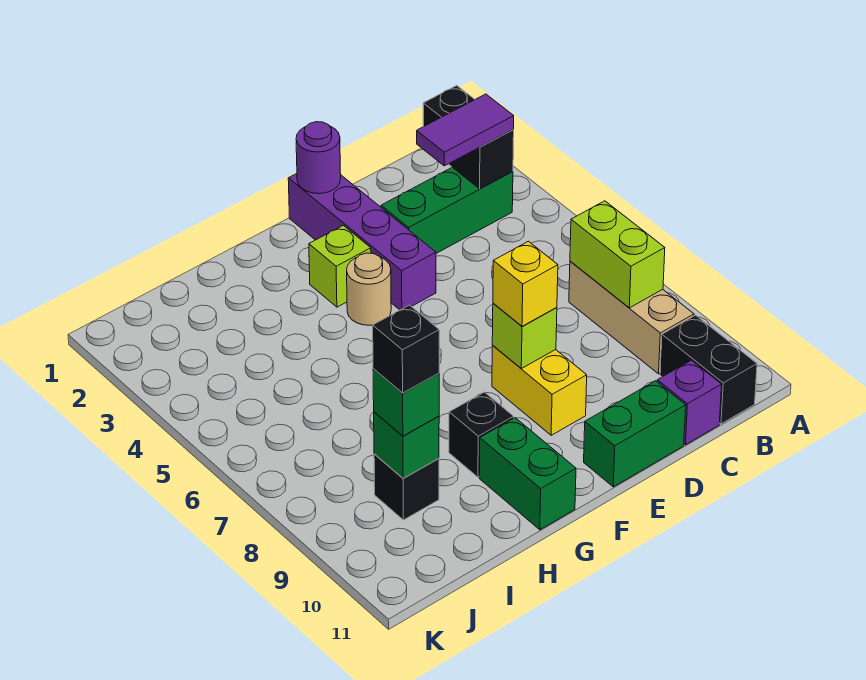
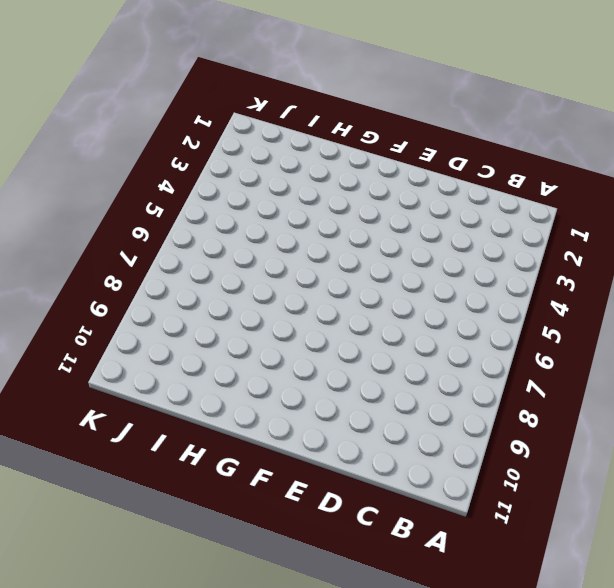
none -> green brick B3:D3 level 1
none -> tan brick B7:B9 level 1
none -> black brick B10:B11 level 1

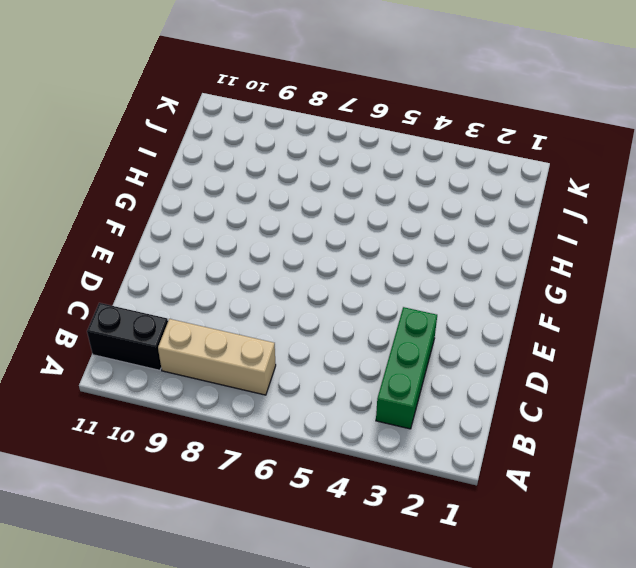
none -> purple brick C11 level 1
none -> green brick D11:E11 level 1
none -> purple brick E1:E4 level 1

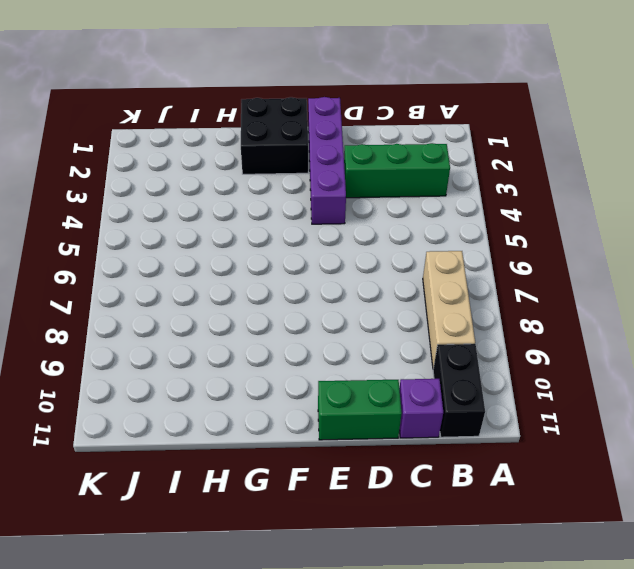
black brick F1:G2 level 1 -> none
none -> yellow brick E8:E9 level 1
none -> lime brick F3 level 1
none -> tan round brick F4 level 1

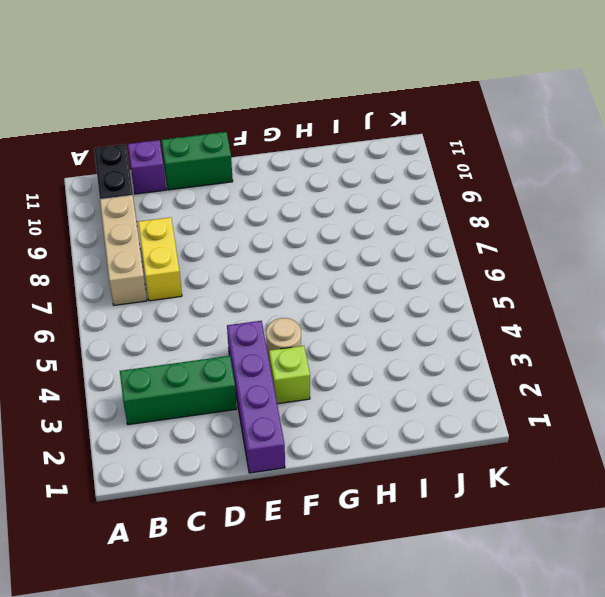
yellow brick C7:C8 level 1 -> yellow brick E8:E9 level 1
none -> black brick G9 level 1
none -> green brick G10:G11 level 1
none -> black brick I9 level 1

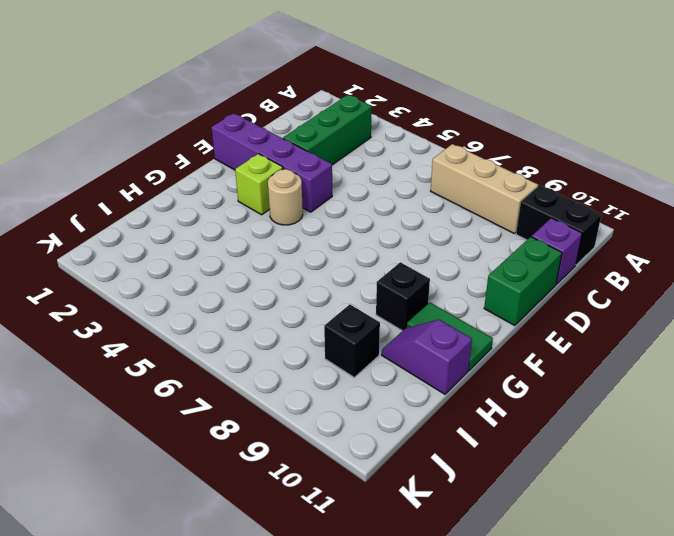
green tile G10:G11 level 1 -> green brick G10:G11 level 1
purple slope H10:H11 level 1 top 11 -> none
none -> yellow brick E8:E9 level 1
none -> black brick B2:B3 level 2
none -> lime brick B7:B8 level 2

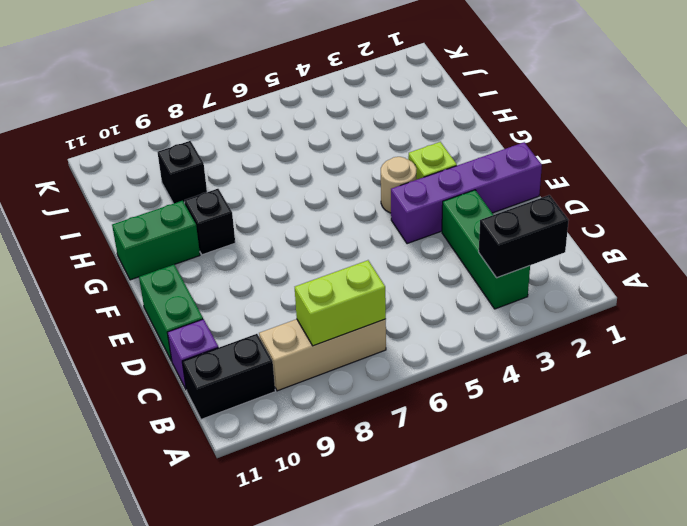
none -> yellow brick E8:E9 level 1
none -> purple round brick E1 level 2
none -> lime brick E8 level 2

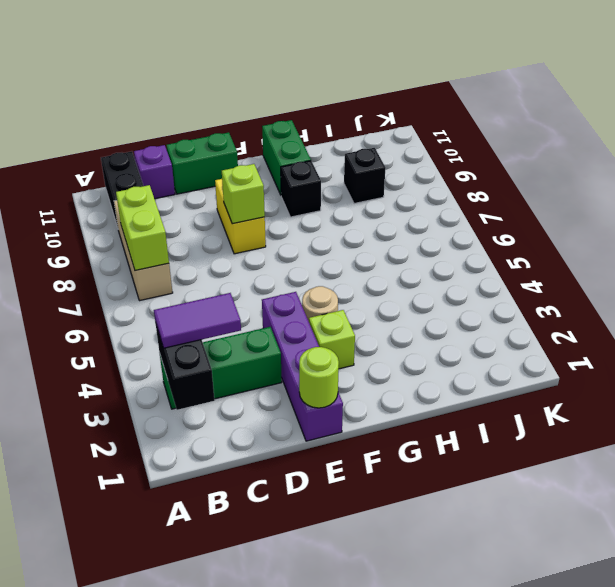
lime round brick E1 level 2 -> purple round brick E1 level 2
none -> green brick I9 level 2
none -> yellow brick E8 level 3
none -> green brick I9 level 3

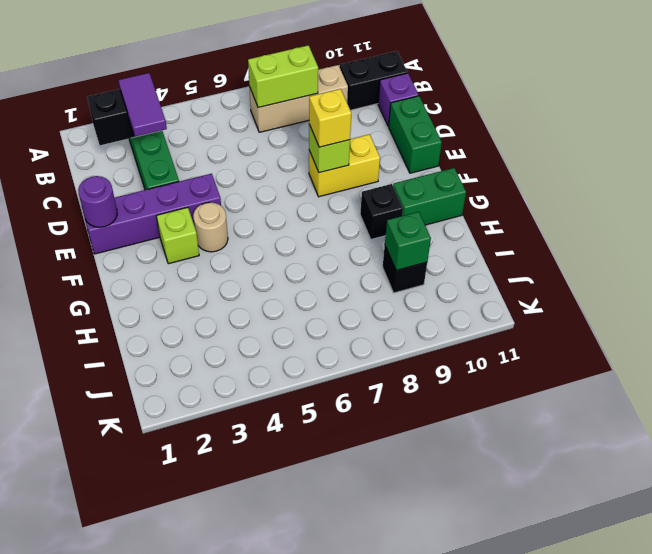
none -> green brick I9 level 3
none -> black brick I9 level 4

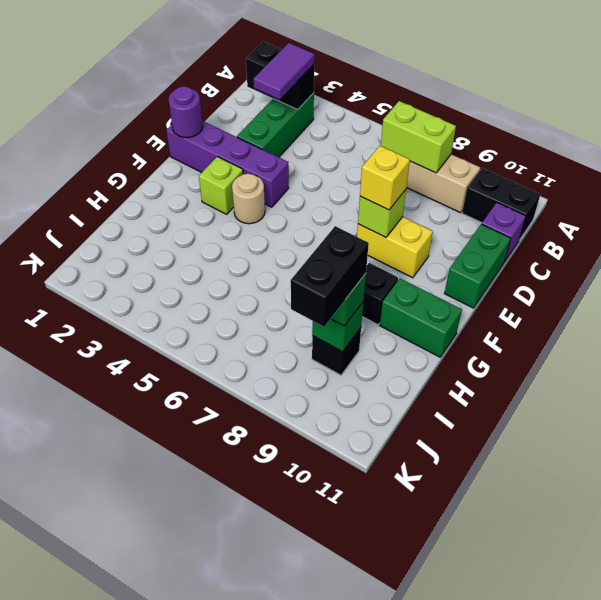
black brick I9:J9 level 4 -> black brick I9 level 4

